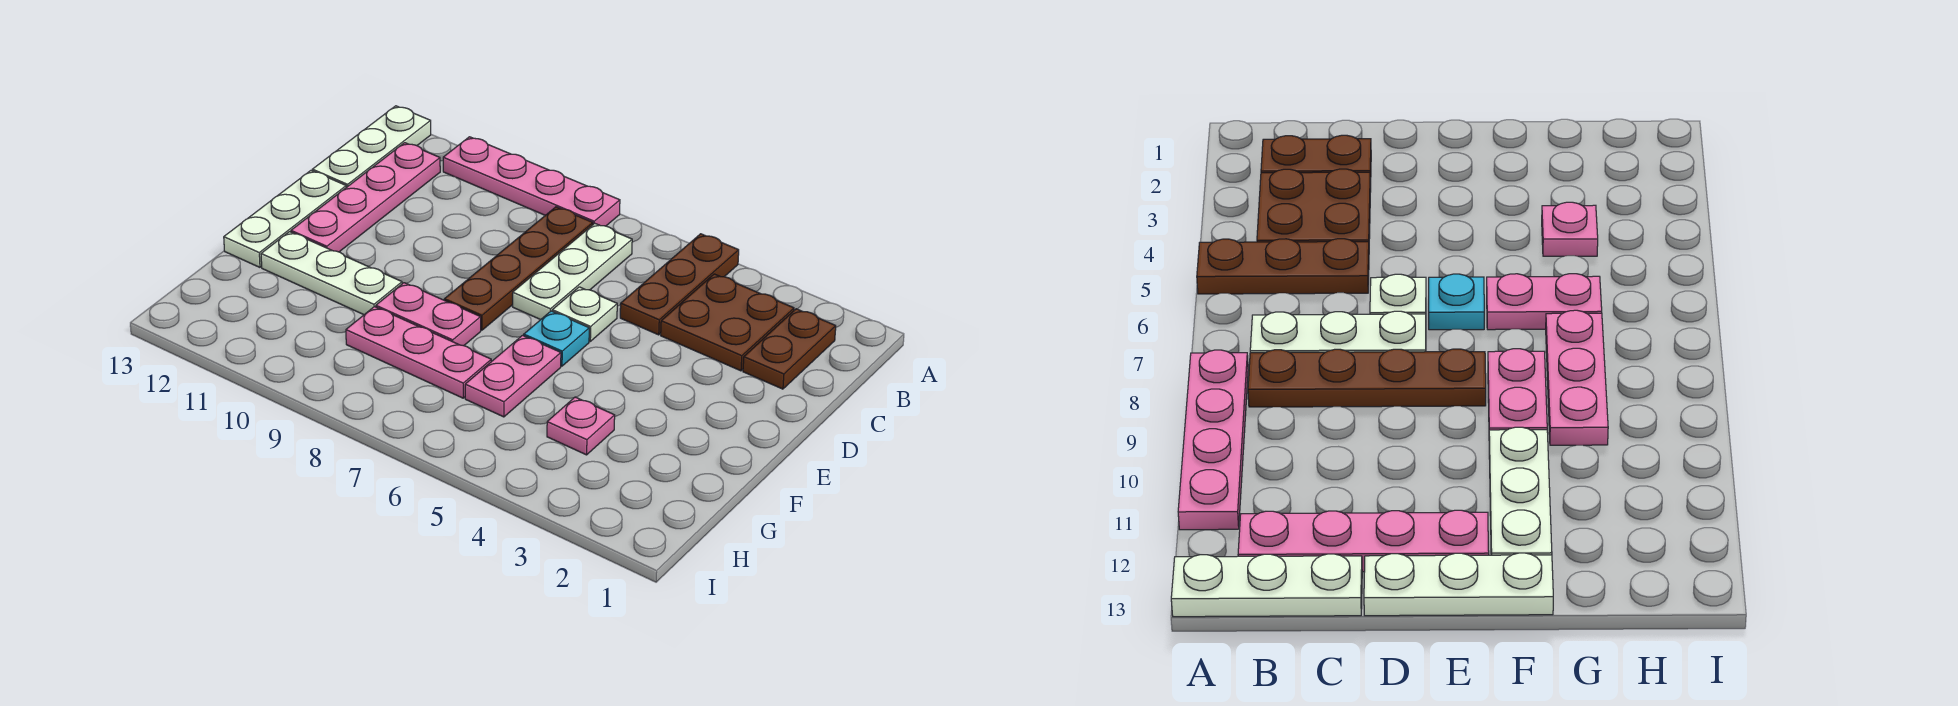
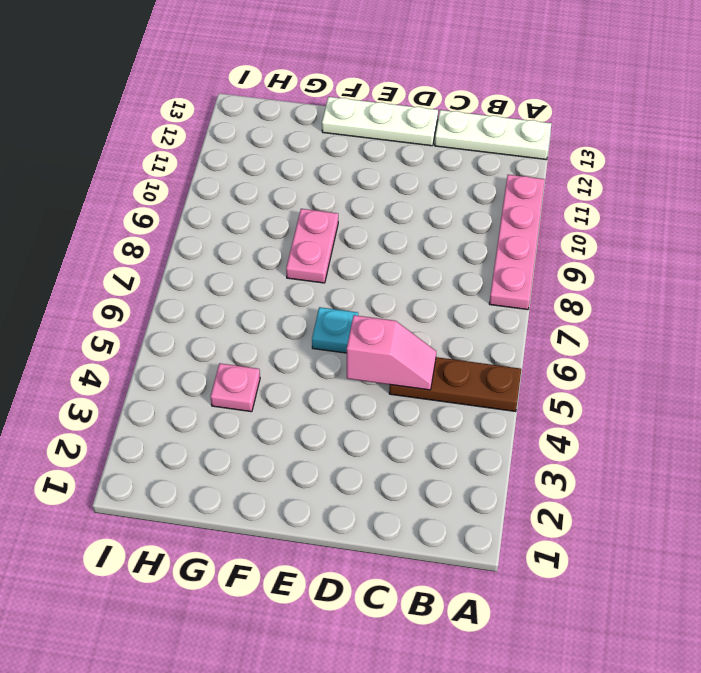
pink slope C5:D5 level 2 top D -> none
none -> brown plate B2:C2 level 1
none -> brown plate B3:C4 level 1
none -> white plate B7:D7 level 1

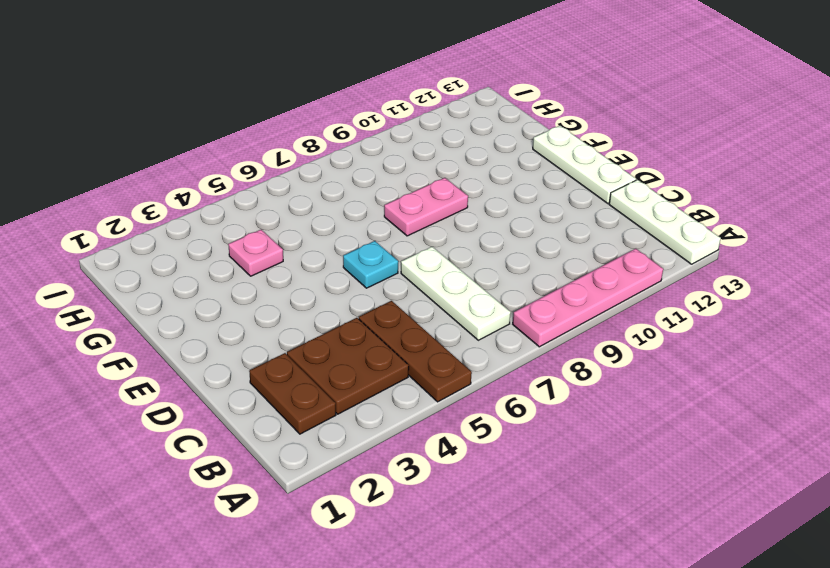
none -> brown plate B8:E8 level 1
none -> pink plate B12:E12 level 1
none -> white plate D6 level 1

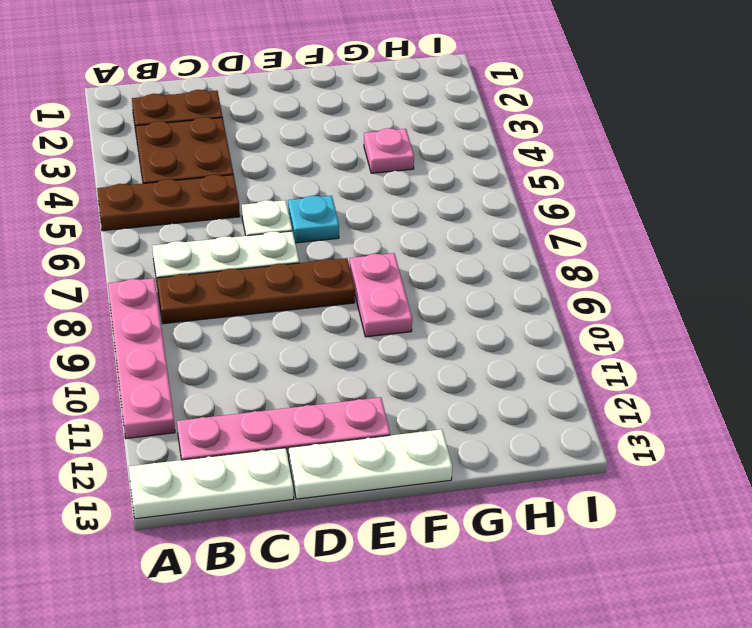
none -> pink plate F6:G6 level 1
none -> white plate F10:F12 level 1
none -> pink plate G7:G9 level 1

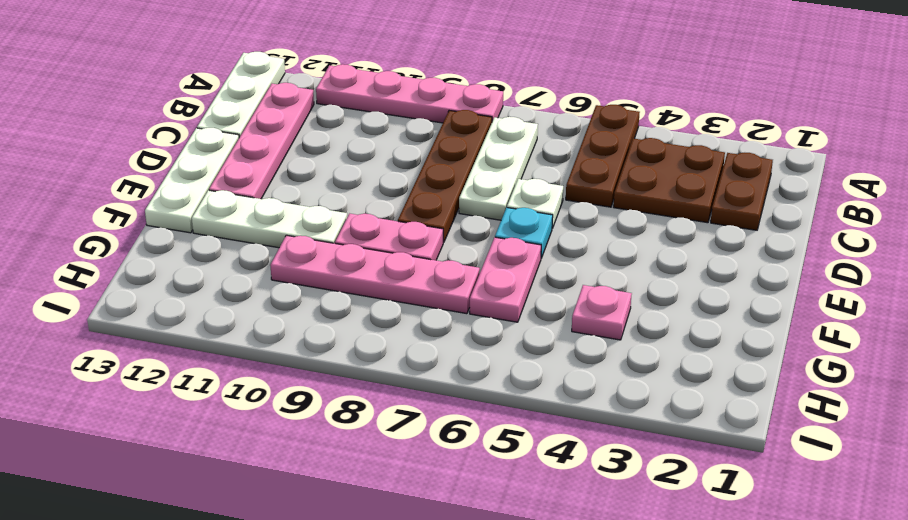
pink plate G7:G10 level 1 -> pink plate G7:G9 level 1

